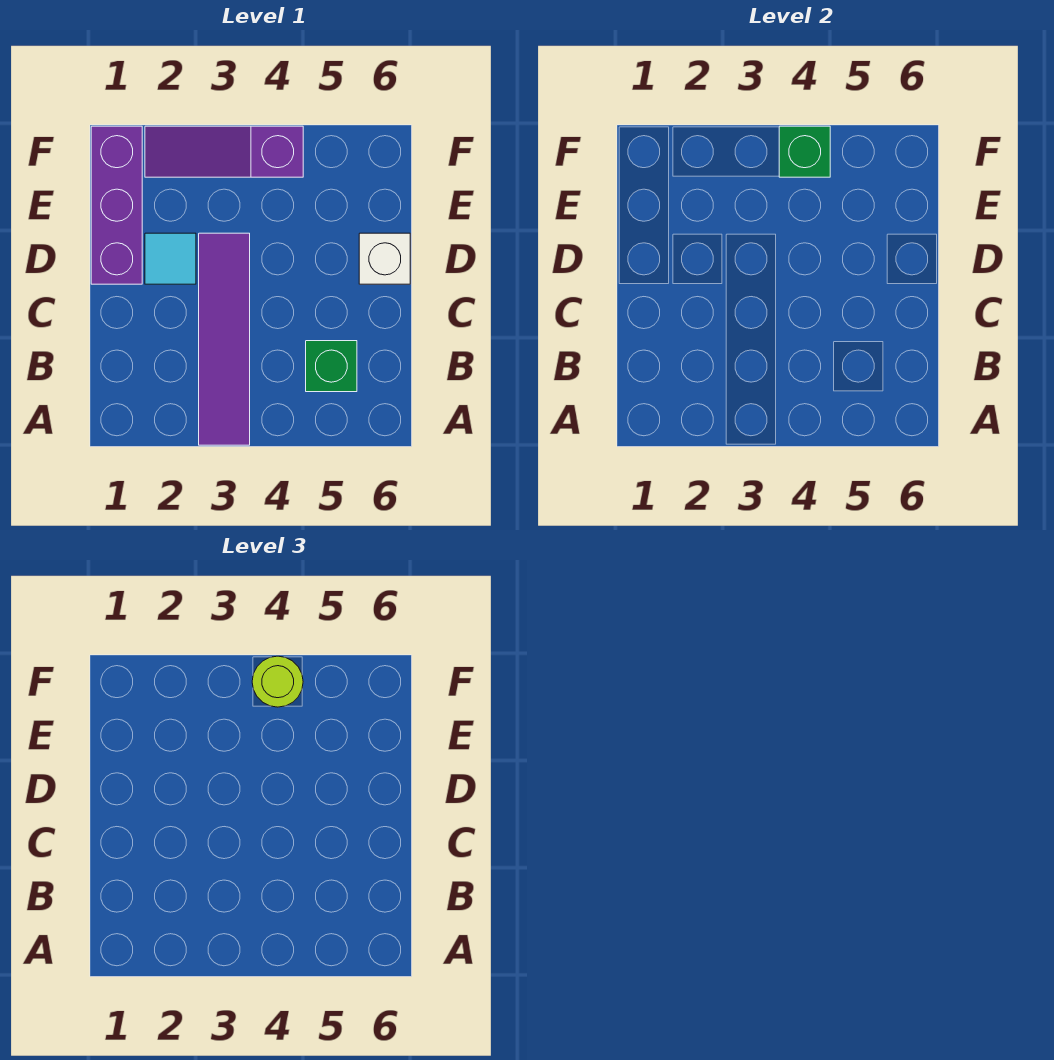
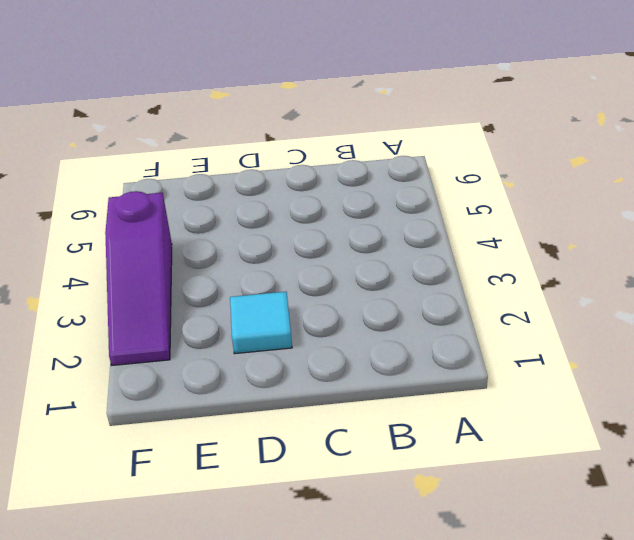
none -> purple tile A3:D3 level 1
none -> green brick B5 level 1

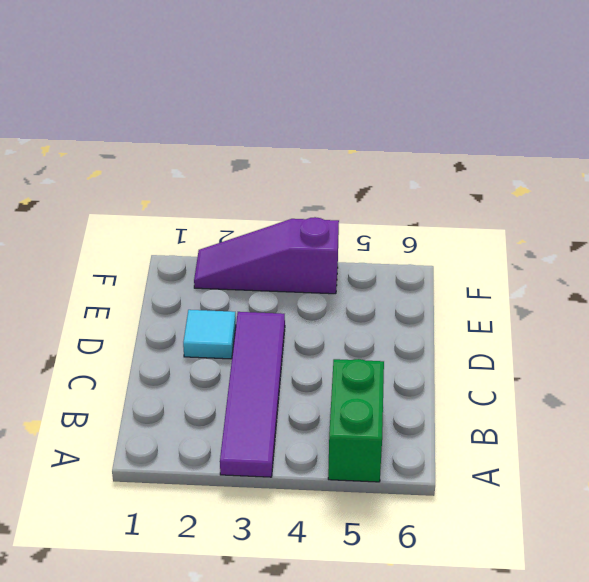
green brick A5:B5 level 1 -> green brick B5 level 1
none -> purple brick D1:F1 level 1
none -> white brick D6 level 1

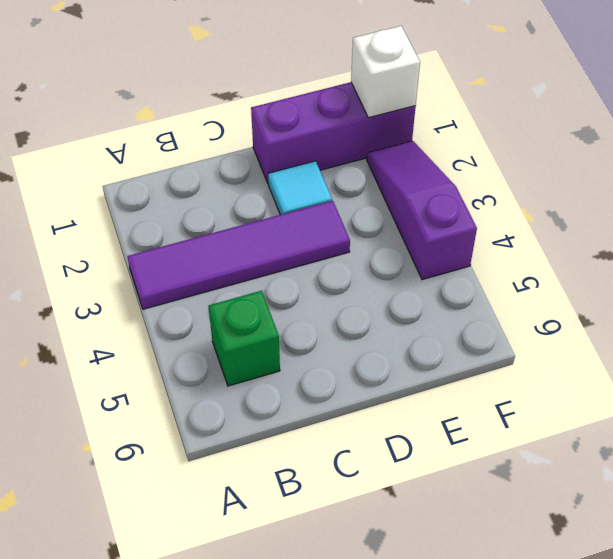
white brick F1 level 2 -> white brick D6 level 1
none -> green brick F4 level 2
none -> lime round brick F4 level 3

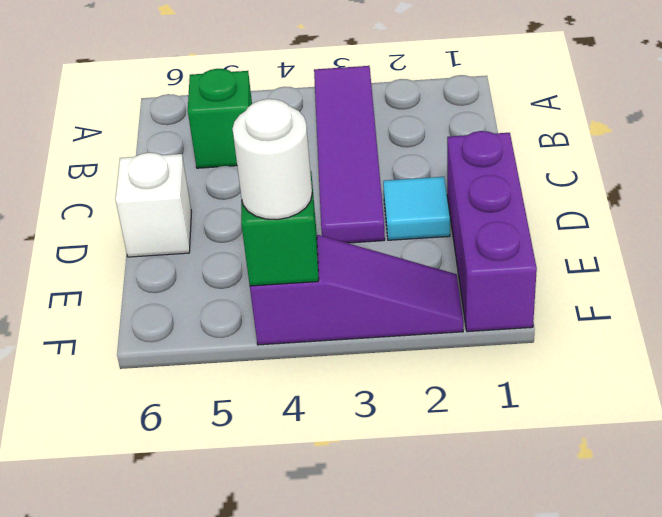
white round brick F4 level 3 -> lime round brick F4 level 3

